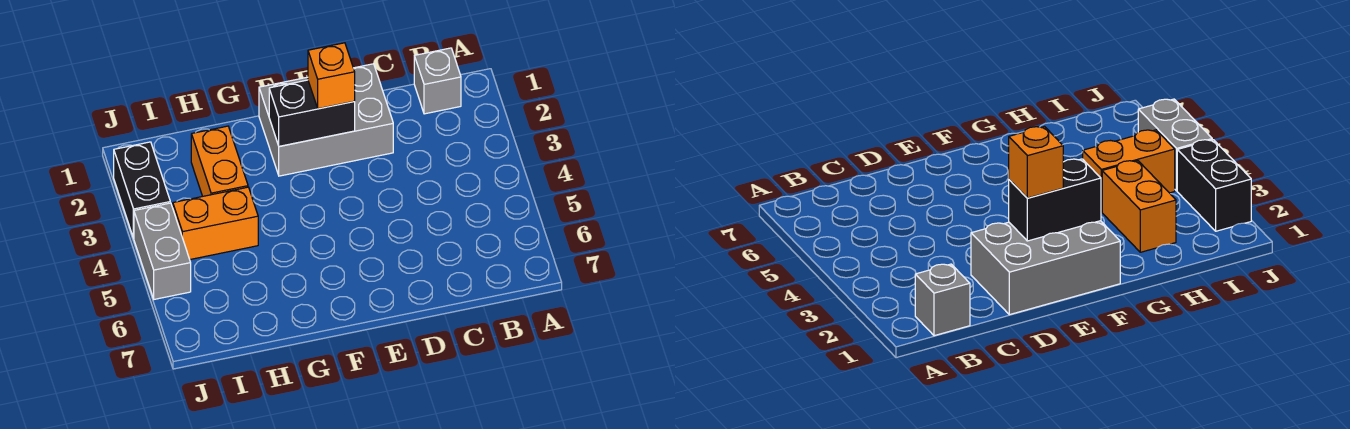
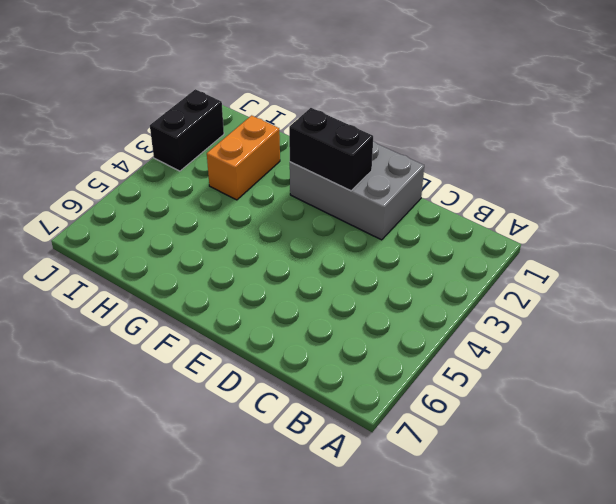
none -> grey brick B1 level 1
none -> orange brick H4:I4 level 1

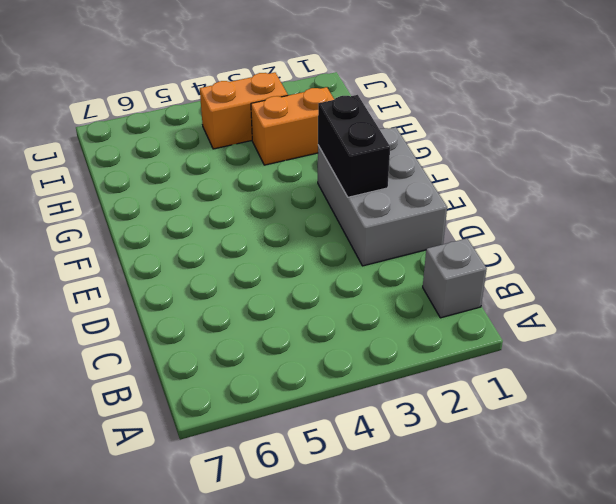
orange brick I3:I4 level 1 -> orange brick H4:I4 level 1
none -> black brick J2:J3 level 1
none -> grey brick J4:J5 level 1

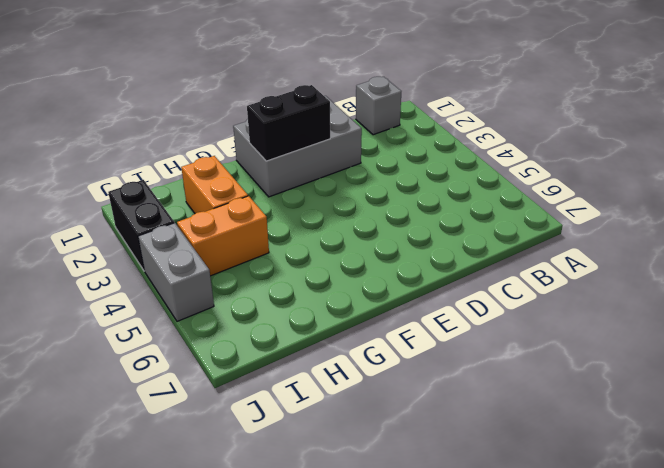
none -> orange brick E2 level 3

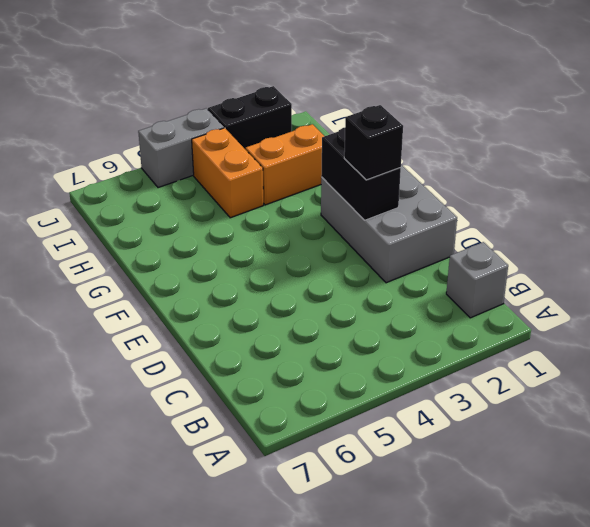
black brick E2 level 3 -> orange brick E2 level 3

